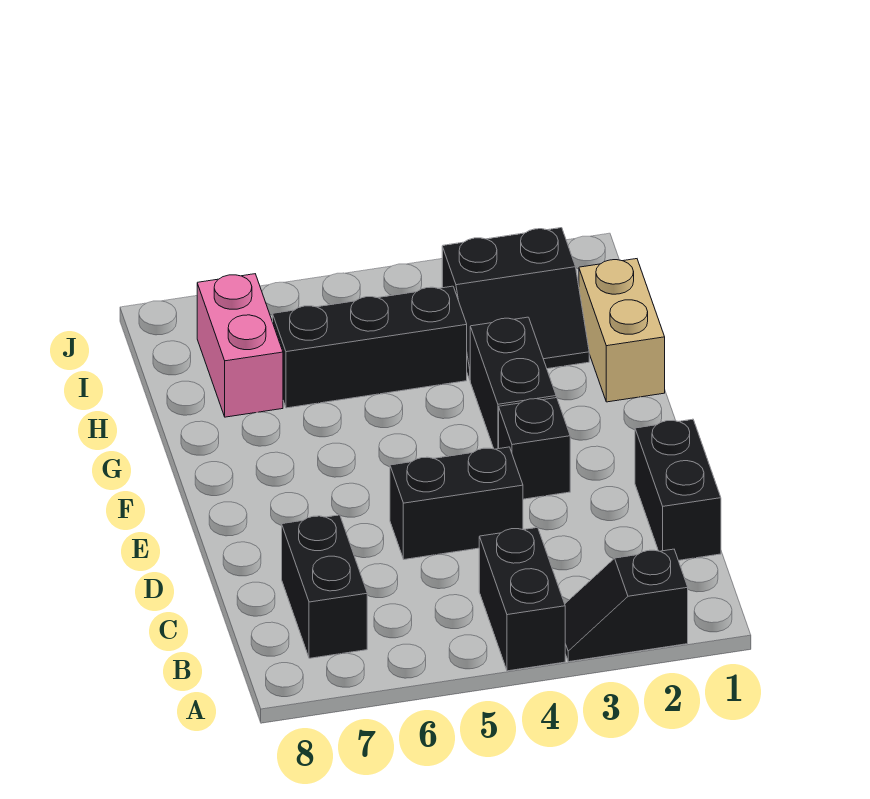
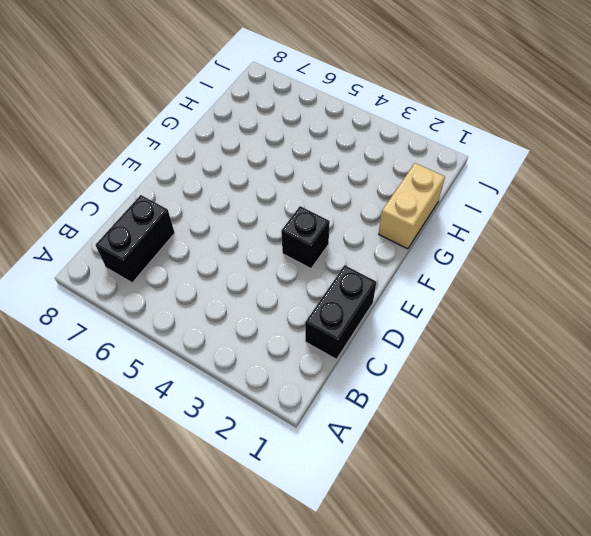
none -> black slope A2:A3 level 1 top 2
none -> black brick A4:B4 level 1

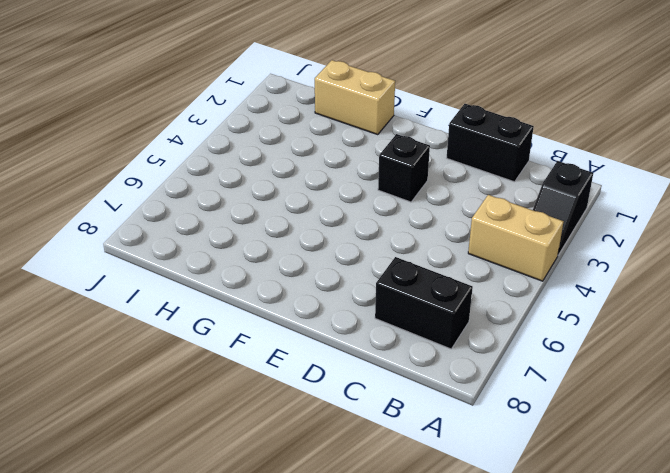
tan brick A4:B4 level 1 -> black brick A4:B4 level 1
none -> black brick D4:D5 level 1
none -> black brick F3:G3 level 1

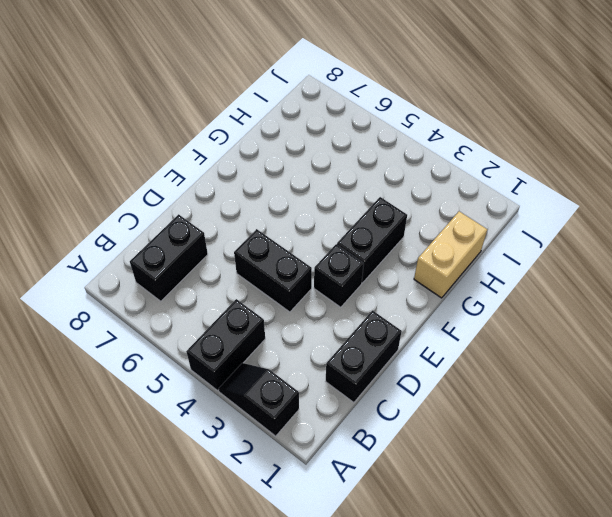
none -> black slope H2:I3 level 1 top I
none -> black brick H4:H6 level 1

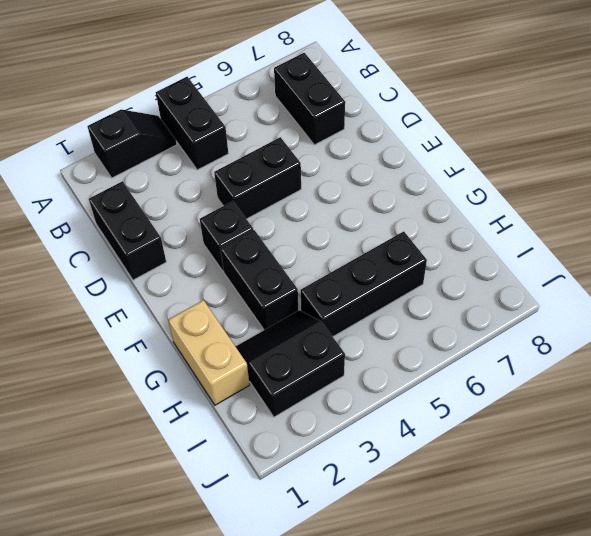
none -> pink brick H7:I7 level 1

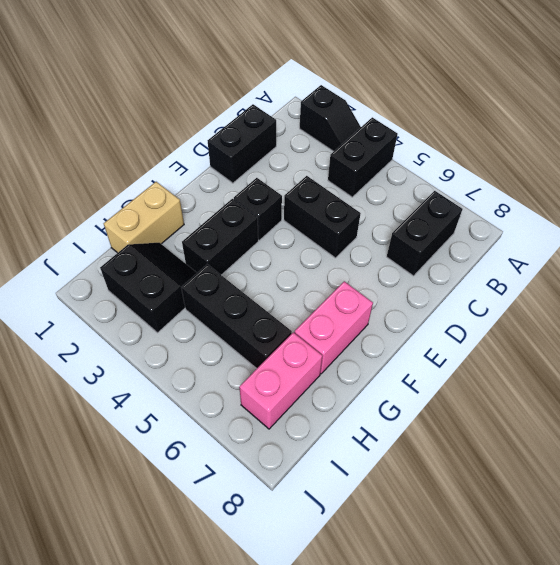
pink brick F7:G7 level 1 -> none

